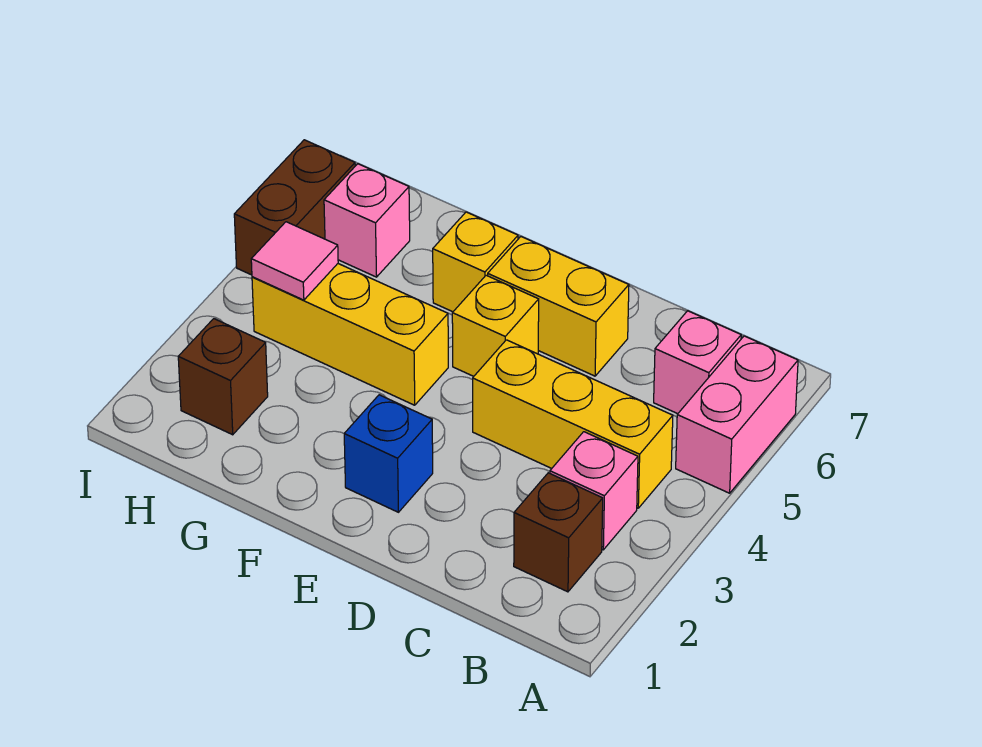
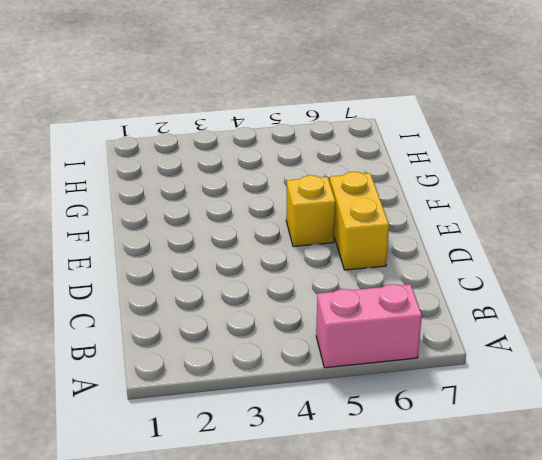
none -> brown brick B2 level 1
none -> pink brick B3 level 1
none -> yellow brick B4:D4 level 1

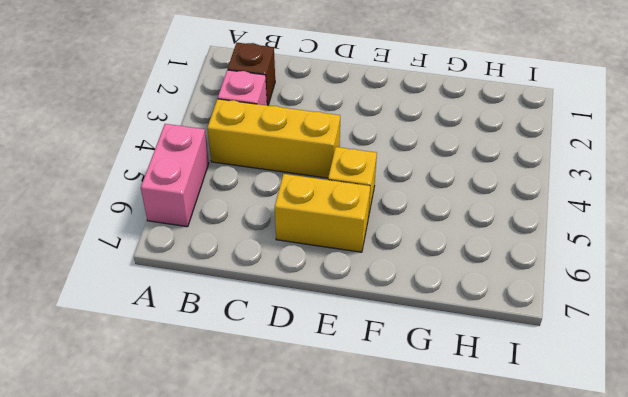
none -> pink brick B6 level 1
none -> blue brick E2 level 1
none -> yellow brick F4:H4 level 1

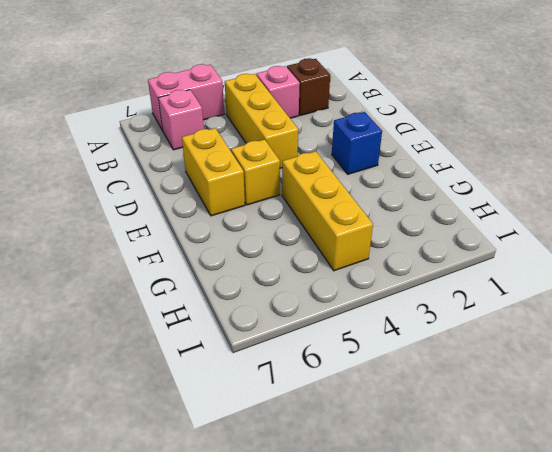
none -> yellow brick F6 level 1
none -> brown brick H2 level 1
none -> pink brick H6 level 1

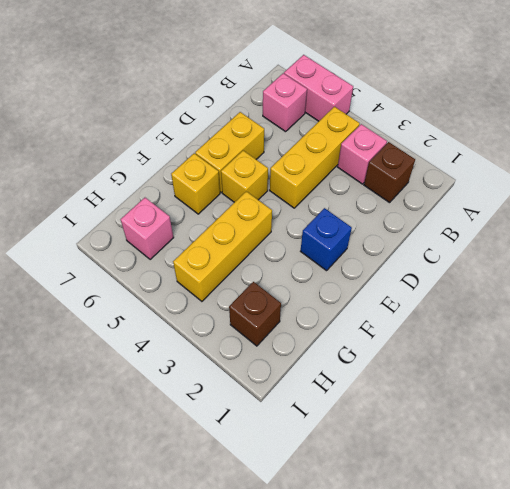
none -> brown brick I5:I6 level 1
none -> pink tile H4 level 2

